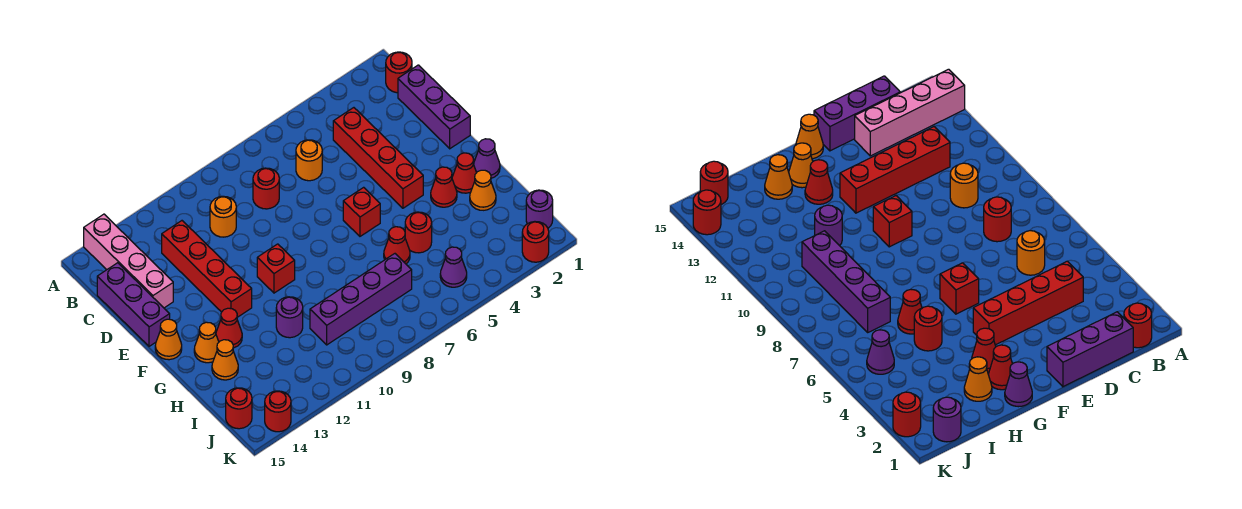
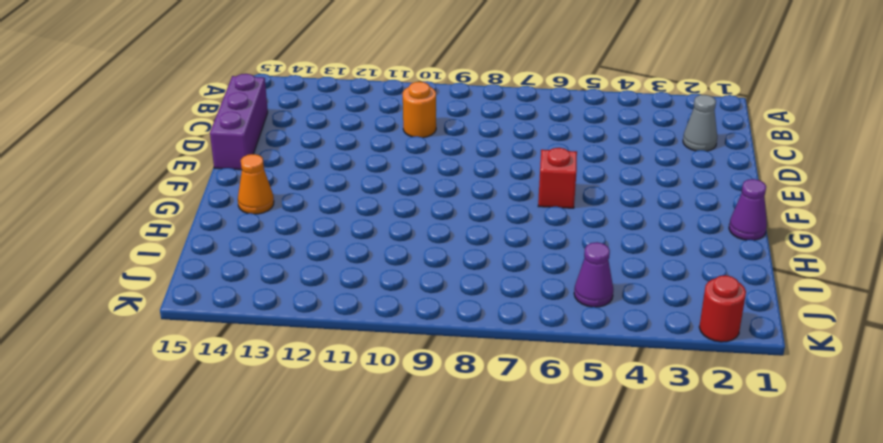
grey cone C2 level 1 -> none
none -> pink brick A14:D14 level 1
none -> red round brick B1 level 1
none -> purple brick C1:E1 level 1

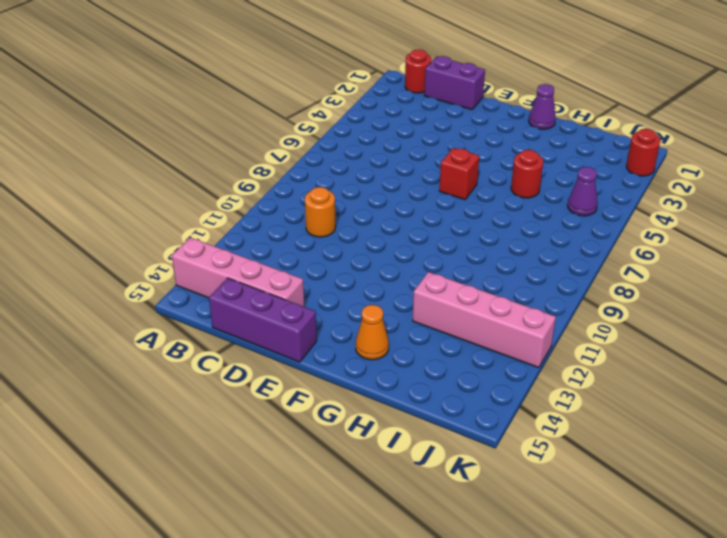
purple brick C1:D1 level 1 -> purple brick C1:E1 level 1
pink brick H12:K12 level 1 -> none
none -> red brick C4:F4 level 1
none -> orange round brick C6 level 1
none -> red round brick C8 level 1

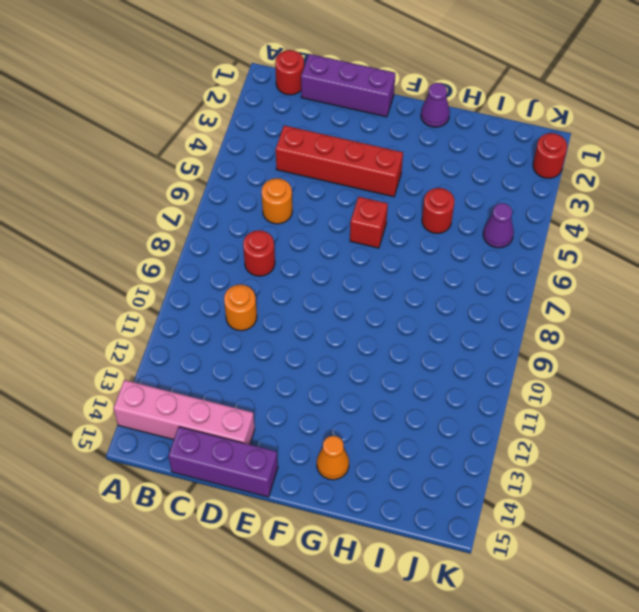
none -> red brick C12:F12 level 1
none -> red brick F10 level 1
none -> orange cone F15 level 1

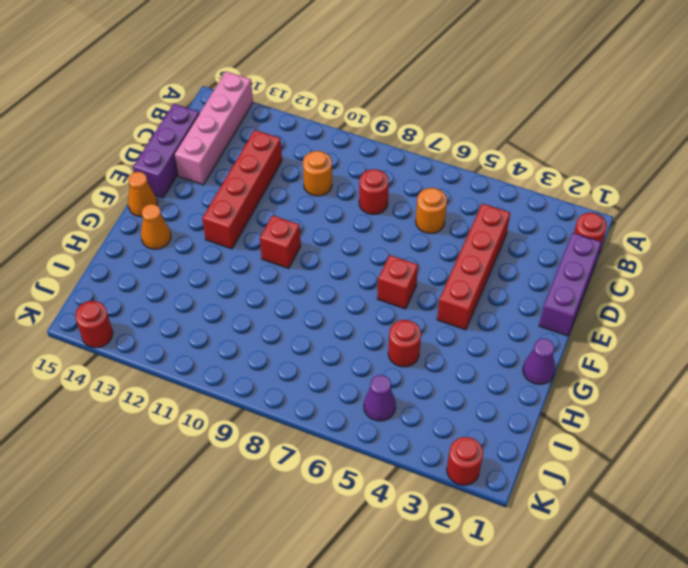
none -> red cone G2 level 1
none -> red cone G3 level 1
none -> red cone G13 level 1

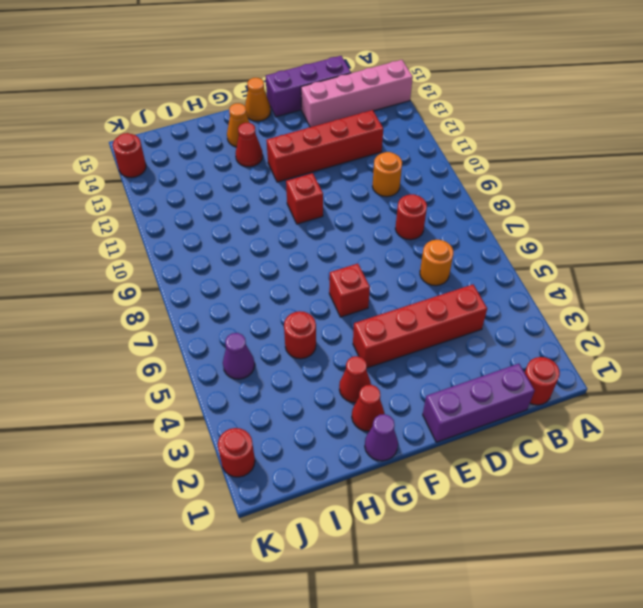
none -> orange cone H2 level 1
none -> red cone H6 level 1
none -> purple round brick H11 level 1

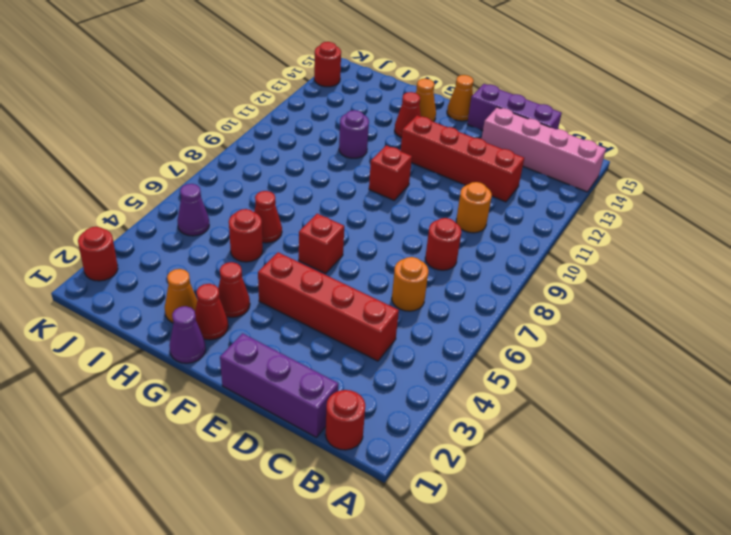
none -> orange cone H14 level 1
none -> purple brick I7:I10 level 1
none -> purple round brick J1 level 1

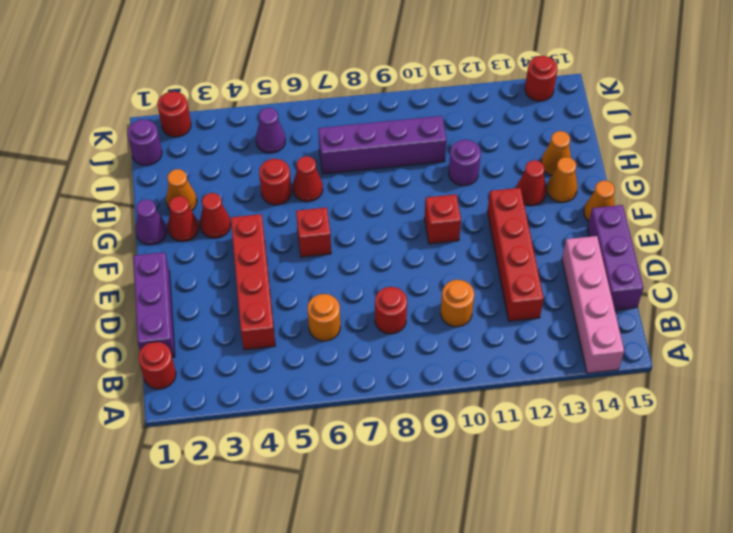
none -> red round brick J15 level 1

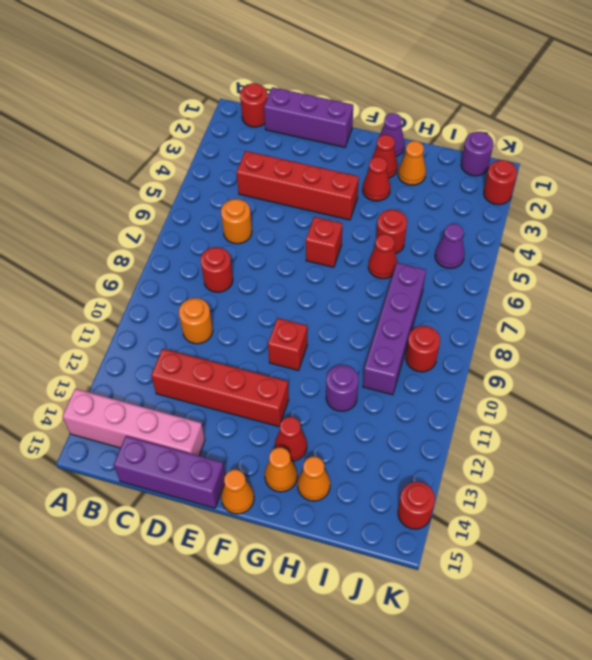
red round brick J9 level 1 -> red round brick J15 level 1

